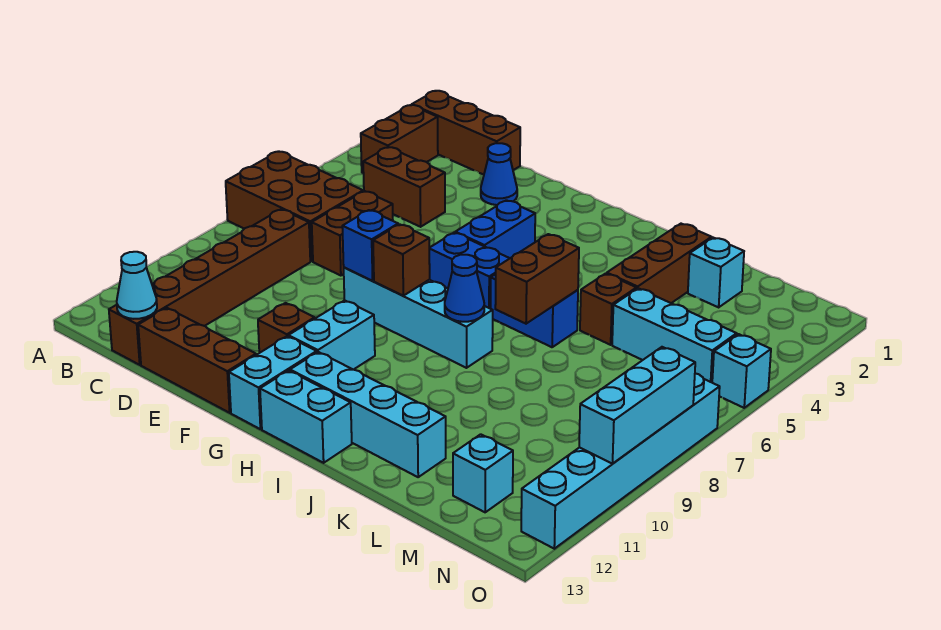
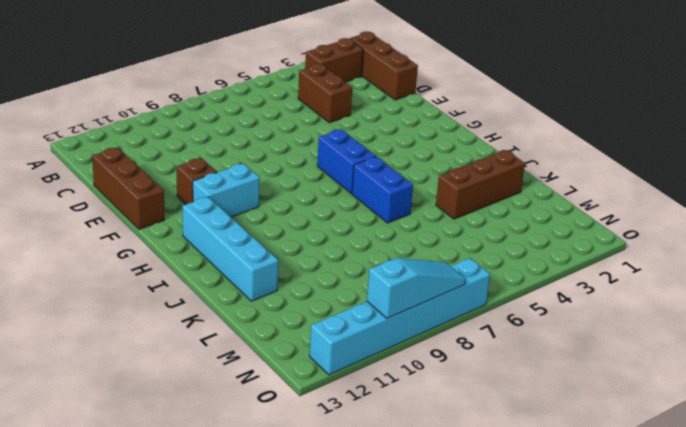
cyan slope O8:O10 level 2 top 10 -> cyan brick O8:O10 level 2
none -> brown brick A6:C7 level 1
none -> brown brick C8:C13 level 1
none -> brown brick D6:D7 level 1
none -> blue cone E2 level 1

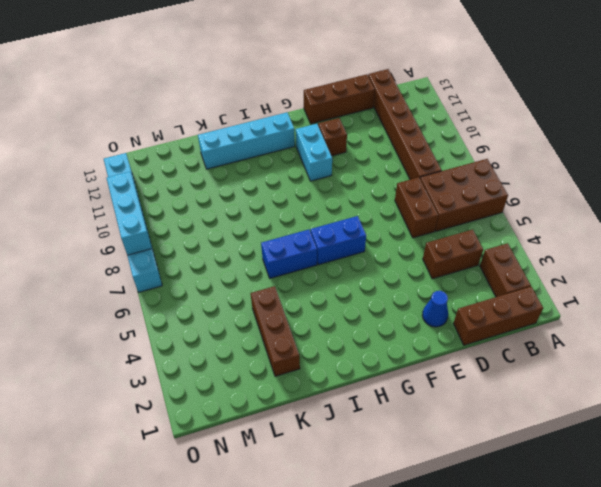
none -> cyan brick F8:I8 level 1
none -> blue brick G4:G5 level 1
none -> cyan brick G12:G13 level 1
none -> cyan brick H13:I13 level 1

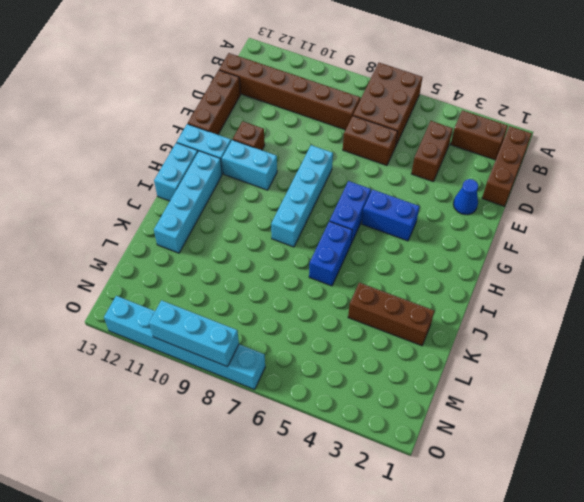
none -> brown brick K5 level 1
none -> cyan brick L2 level 1
none -> cyan brick L5:N5 level 1
none -> cyan brick M12 level 1

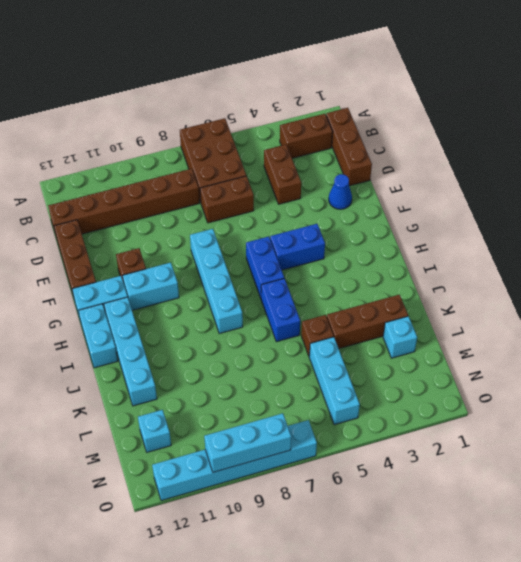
none -> cyan brick O5 level 1
none -> cyan cone C13 level 2
none -> blue brick F8 level 2
none -> brown brick G8 level 2

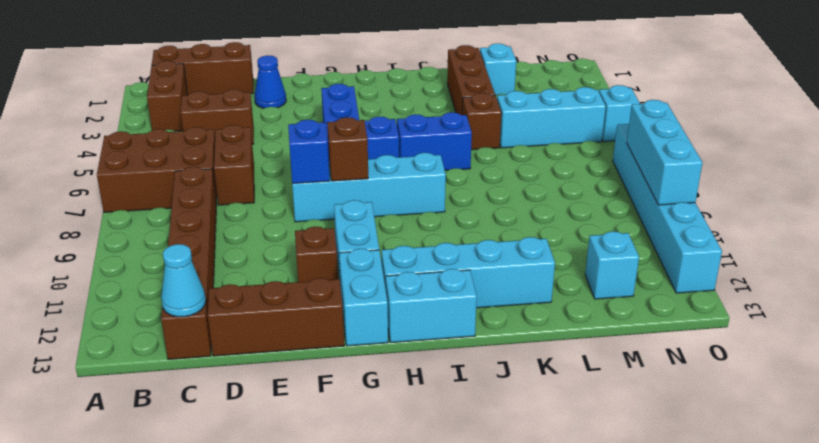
none -> blue cone I8 level 2
none -> brown brick J6:J7 level 2

